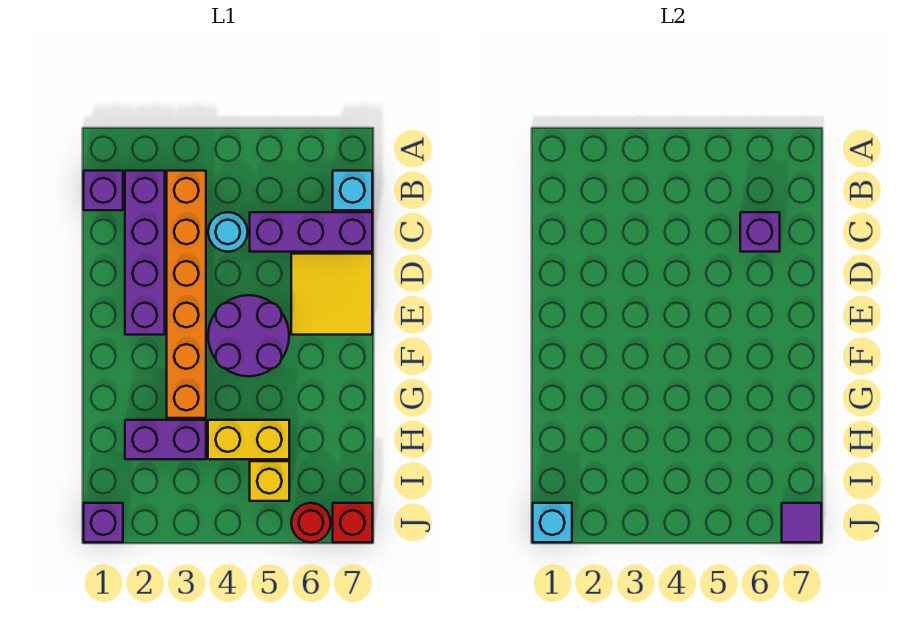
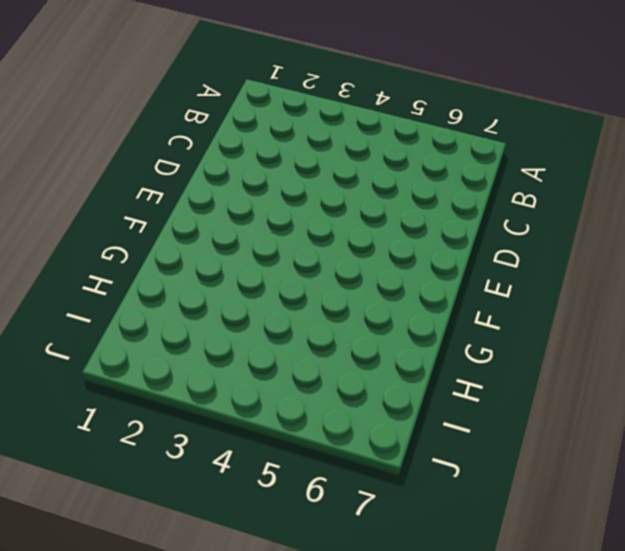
none -> purple brick B1 level 1
none -> purple brick B2:E2 level 1
none -> orange brick B3:G3 level 1

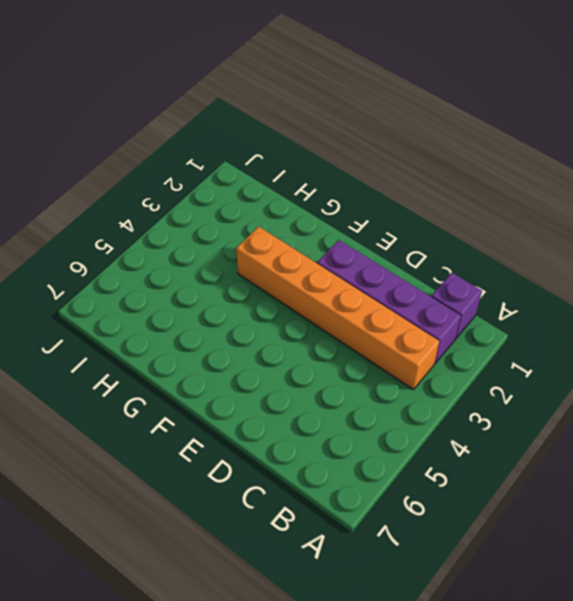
none -> cyan brick B7 level 1
none -> cyan round brick C4 level 1
none -> purple brick C5:C7 level 1

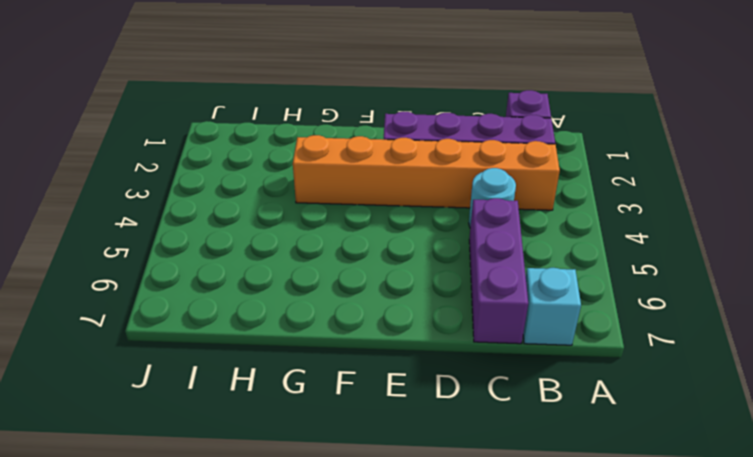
none -> yellow tile D6:E7 level 1
none -> purple round brick E4:F5 level 1
none -> purple brick H2:H3 level 1

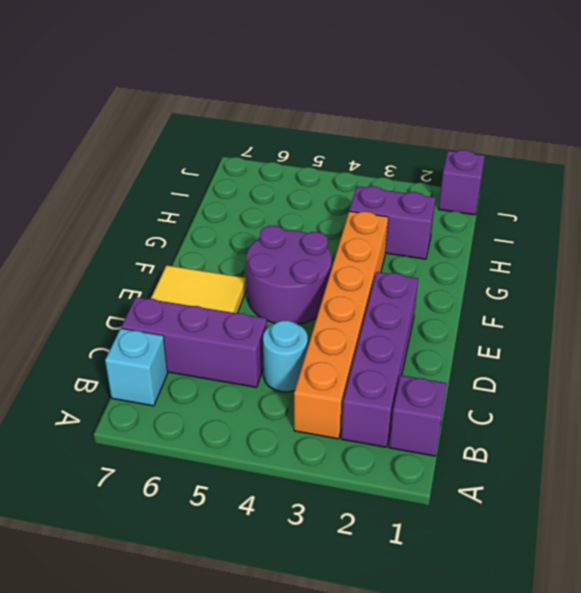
none -> yellow brick H4:H5 level 1
none -> yellow brick I5 level 1
none -> red round brick J6 level 1

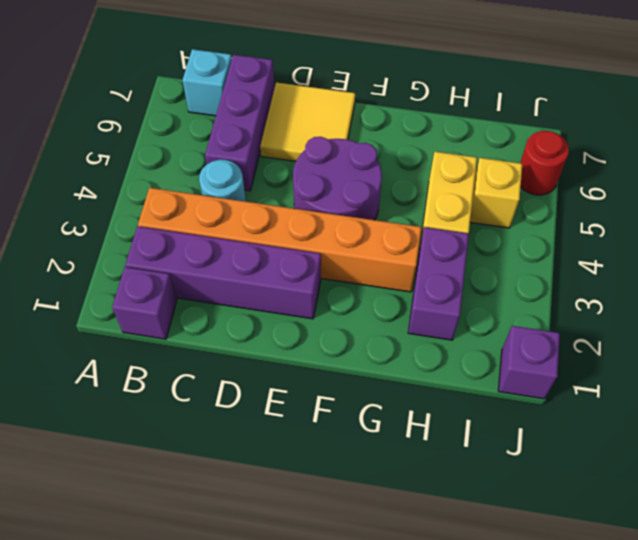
none -> red brick J7 level 1
none -> purple brick C6 level 2
none -> cyan brick J1 level 2

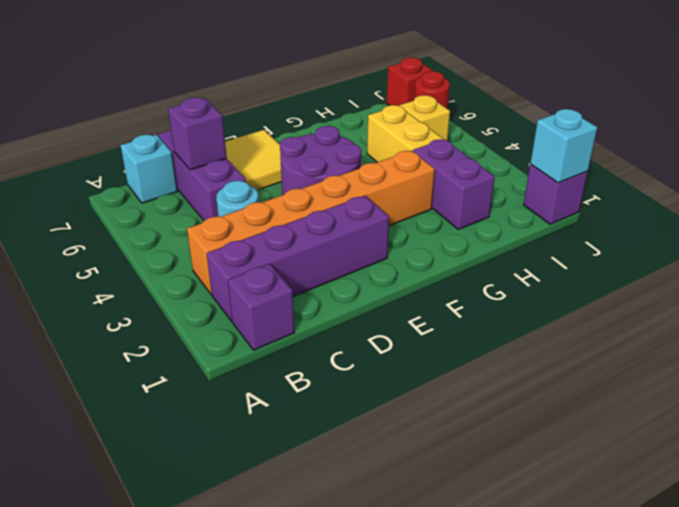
none -> purple tile J7 level 2

